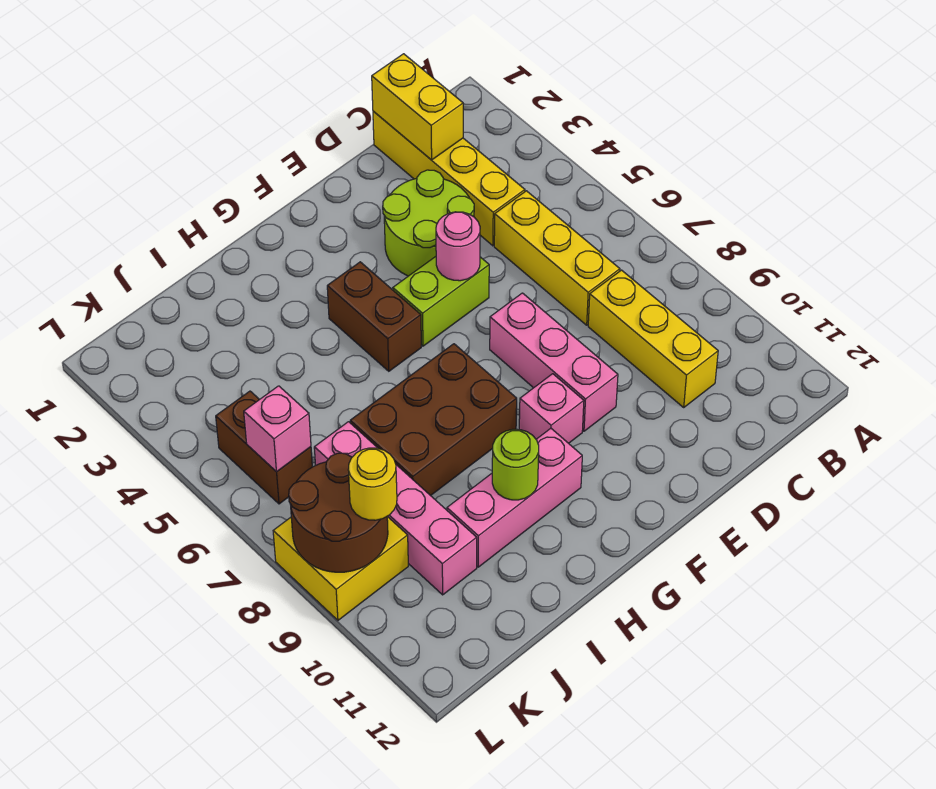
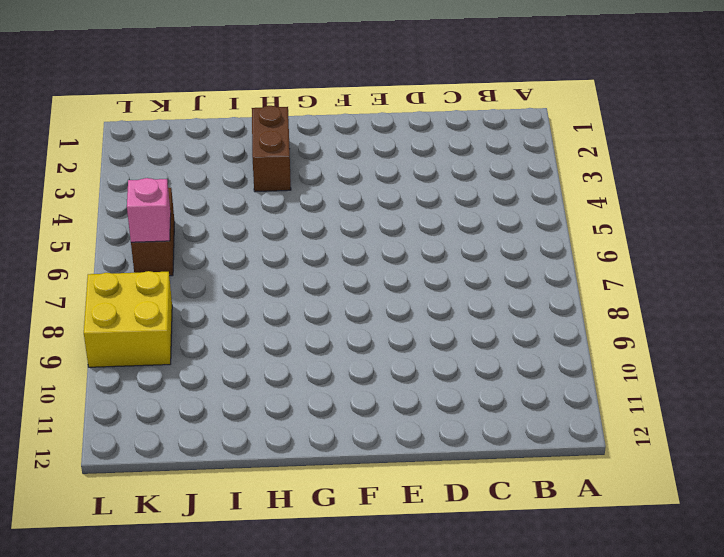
brown brick H2:H3 level 1 -> brown brick G4:G5 level 1
none -> yellow brick C1:C4 level 1
none -> yellow brick C5:C7 level 1
none -> yellow brick C8:C10 level 1

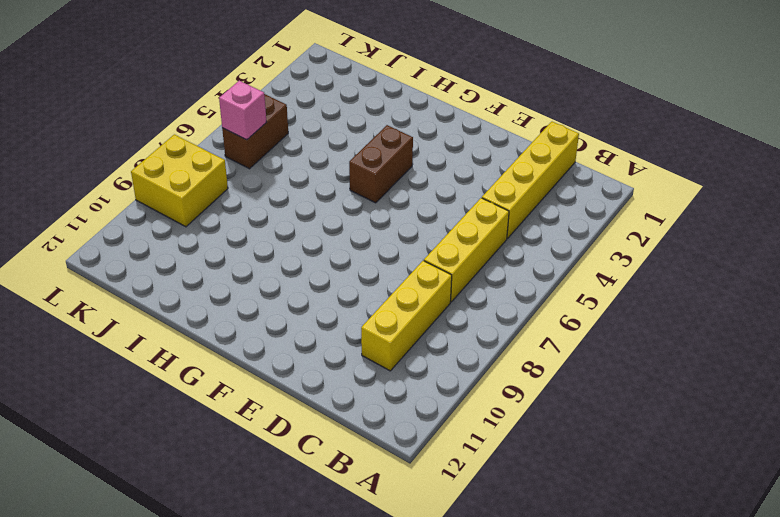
none -> lime round brick D3:E4 level 1
none -> lime brick E5:F5 level 1
none -> pink brick E7:E9 level 1

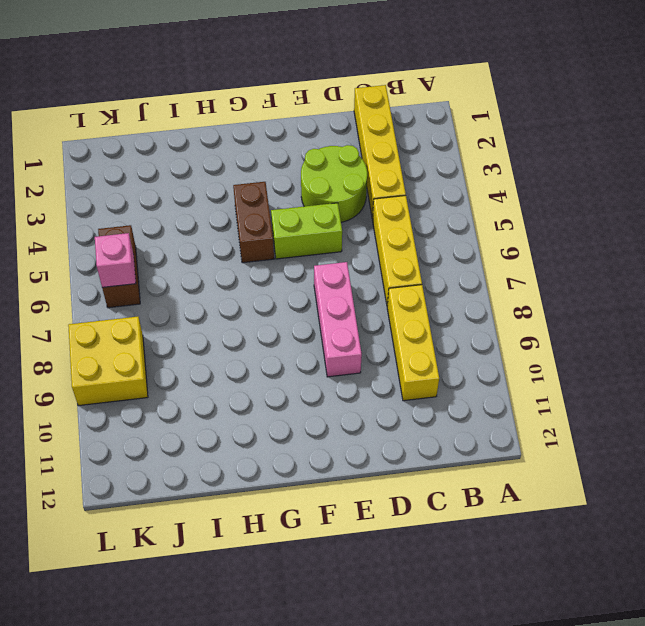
none -> pink brick F9 level 1
none -> brown brick G7:I8 level 1
none -> pink brick G10:I10 level 1

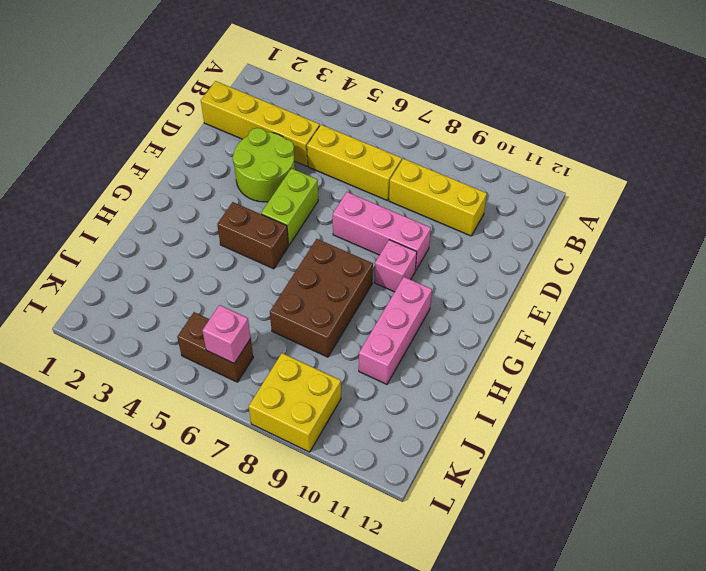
none -> pink brick J7:J10 level 1
none -> yellow brick C1:C2 level 2
none -> pink round brick E5 level 2

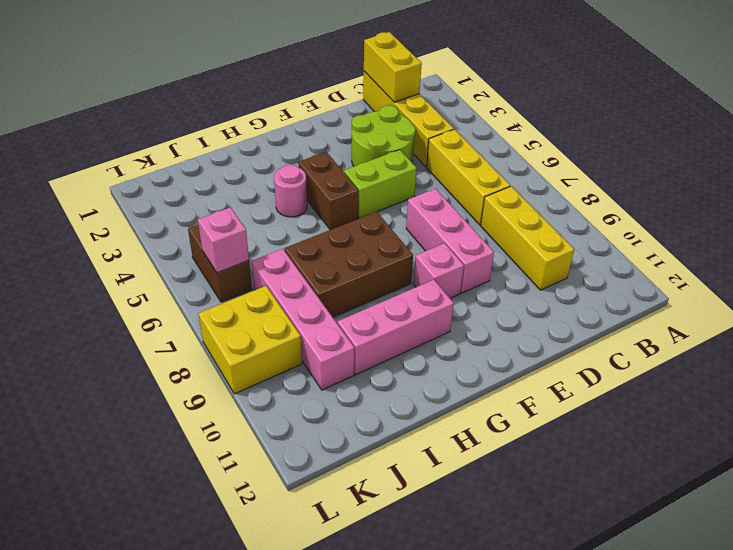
pink round brick H4 level 1 -> pink round brick E5 level 2
none -> lime round brick H10 level 2
none -> brown round brick K8:L9 level 2
none -> yellow round brick K9 level 3

